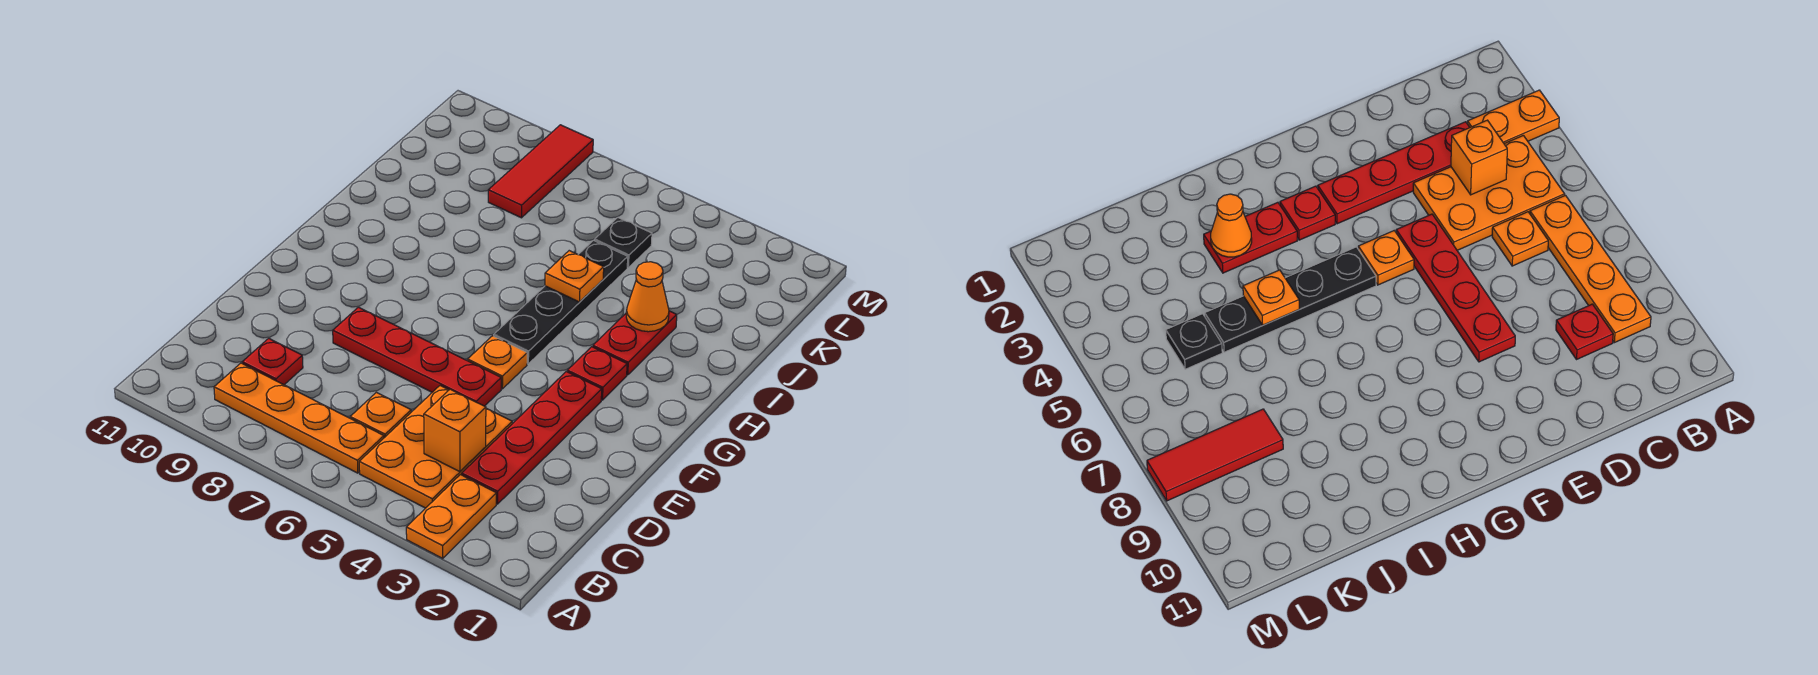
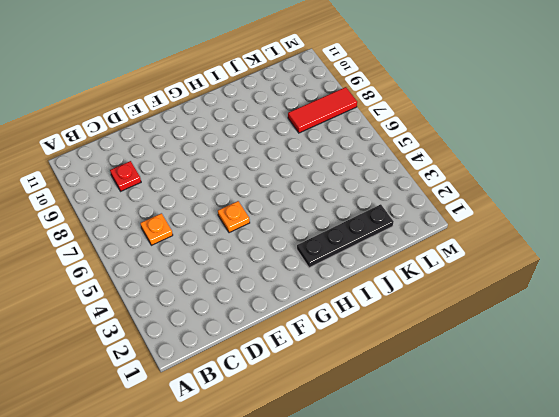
black plate H2:K2 level 1 -> black plate G5:J5 level 1
none -> orange plate A3:B3 level 1
none -> orange plate B4:D5 level 1
none -> orange plate B6:B9 level 1

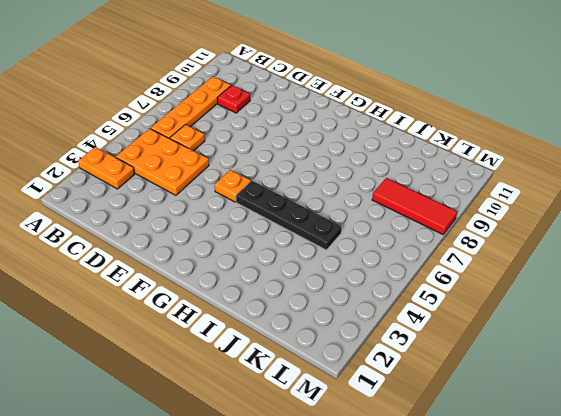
none -> red plate C3:F3 level 1
none -> red plate E5:E8 level 1
none -> red plate G3 level 1

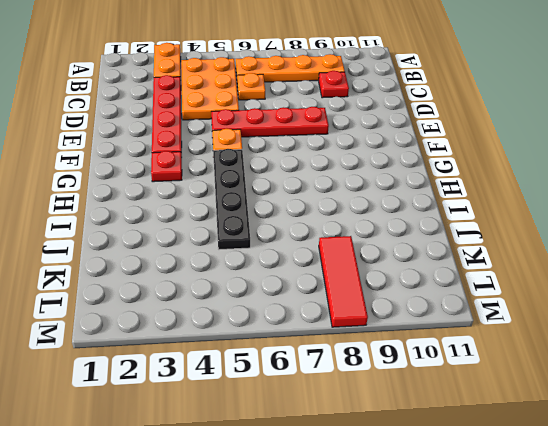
none -> red plate H3:I3 level 1
none -> black plate K5 level 1
none -> orange brick C4 level 2

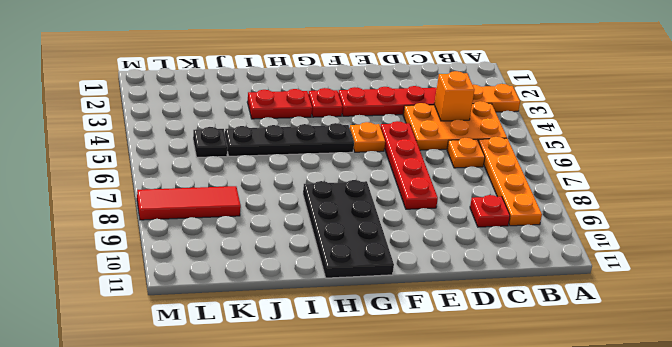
black plate G8:H11 level 1 -> none
none -> orange cone I3 level 2
none -> orange plate I5 level 2

